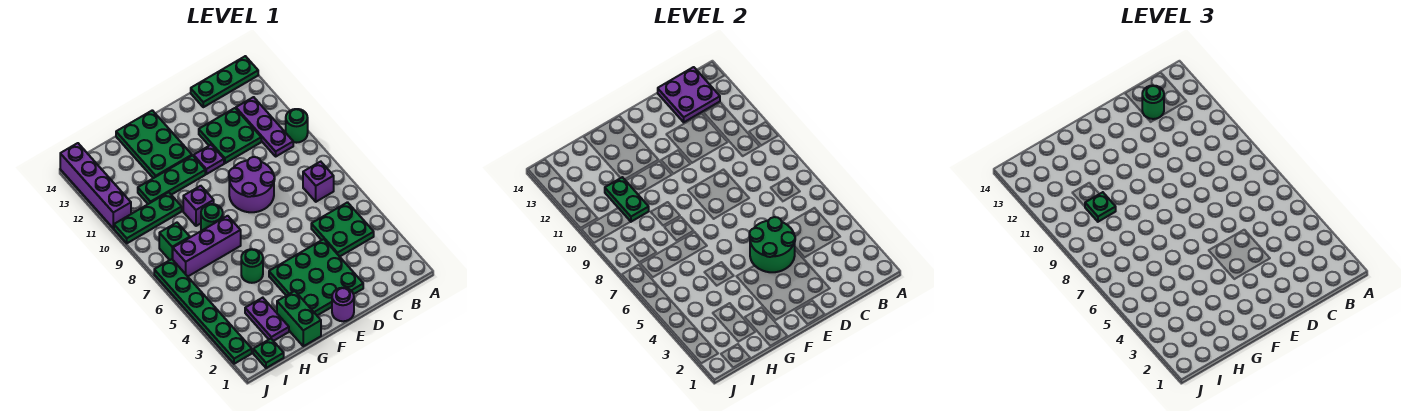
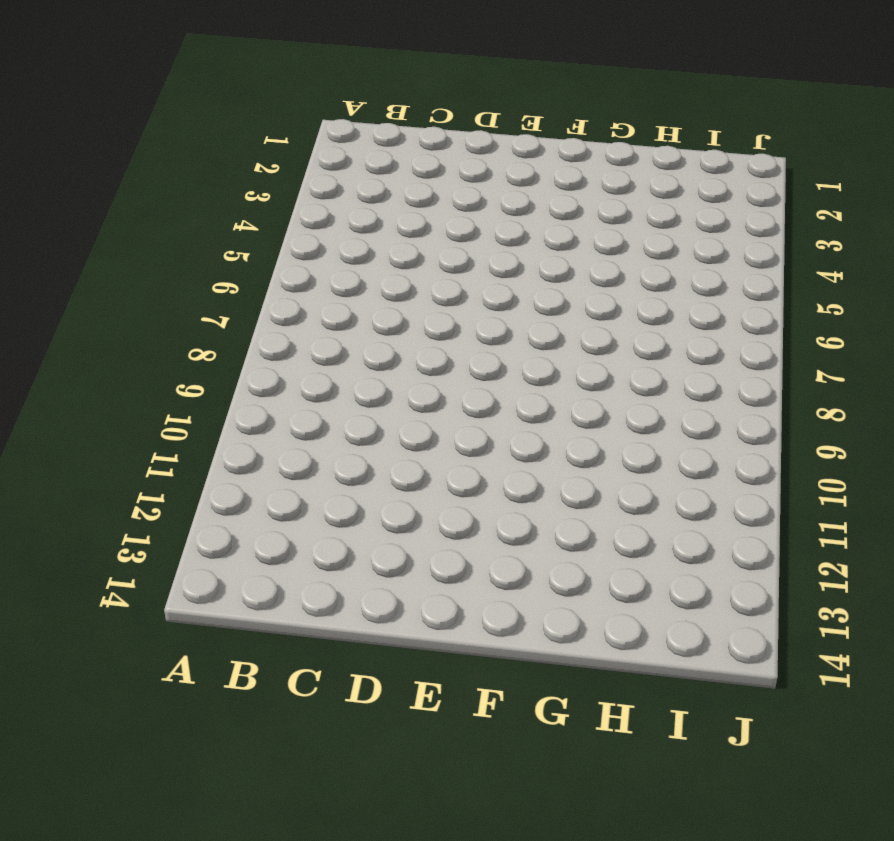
none -> green round brick A10 level 1
none -> green plate A14:C14 level 1
none -> green plate B4:C5 level 1

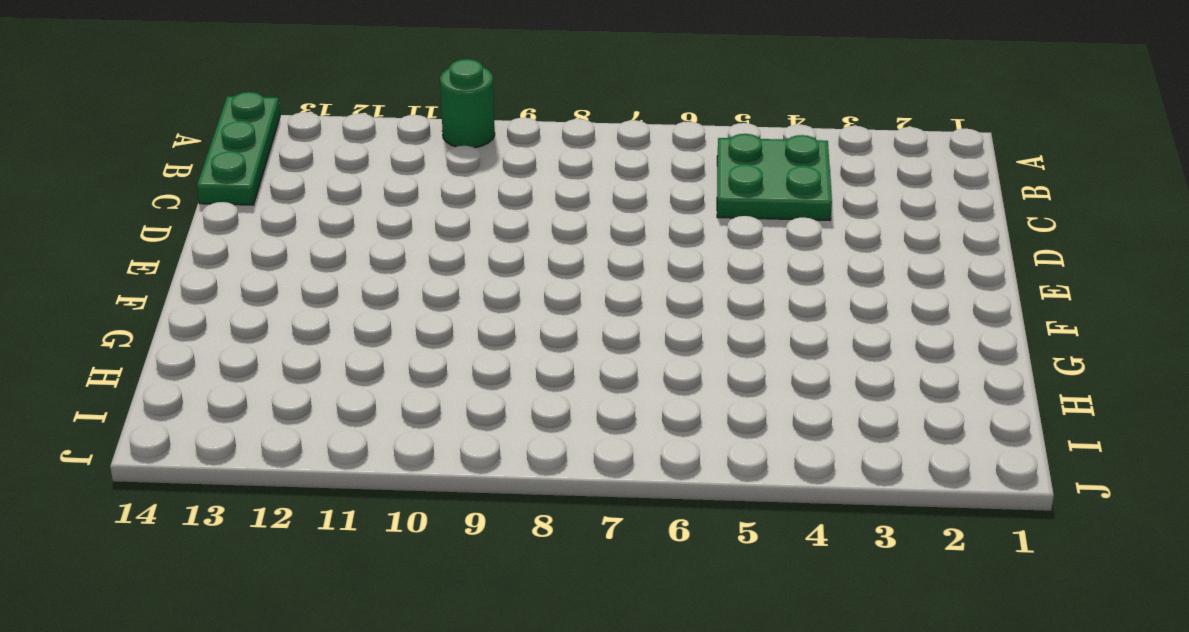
none -> purple brick B7 level 1
none -> purple plate B10:B12 level 1
none -> green plate C11:D12 level 1

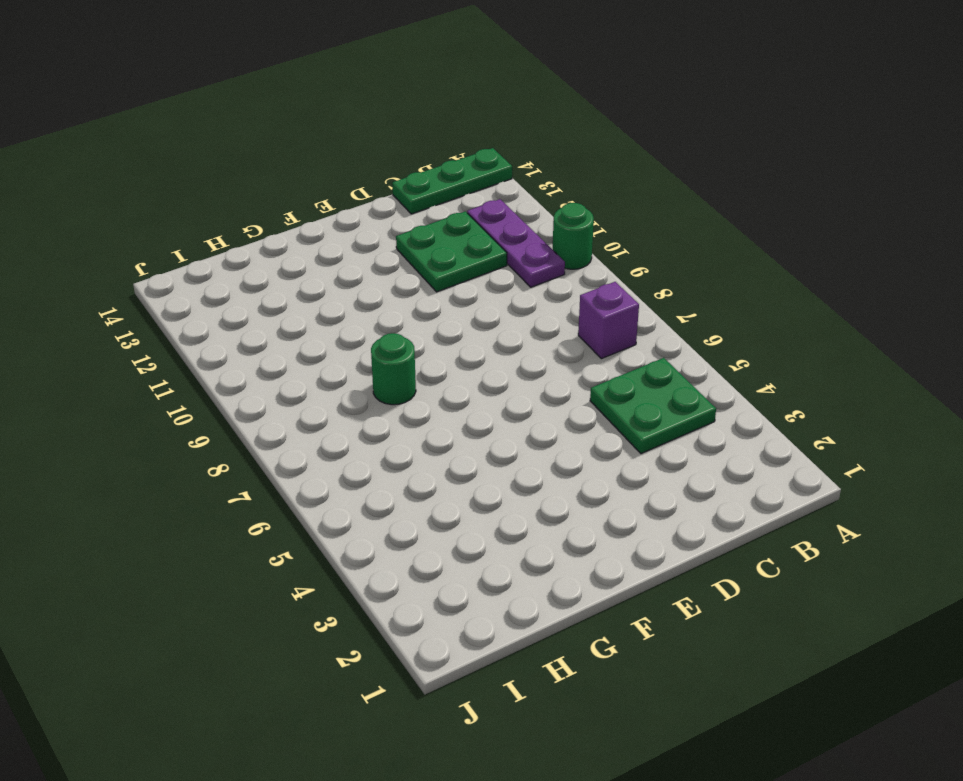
none -> green plate D2:F4 level 1
none -> purple round brick D8:E9 level 1
none -> purple round brick E1 level 1

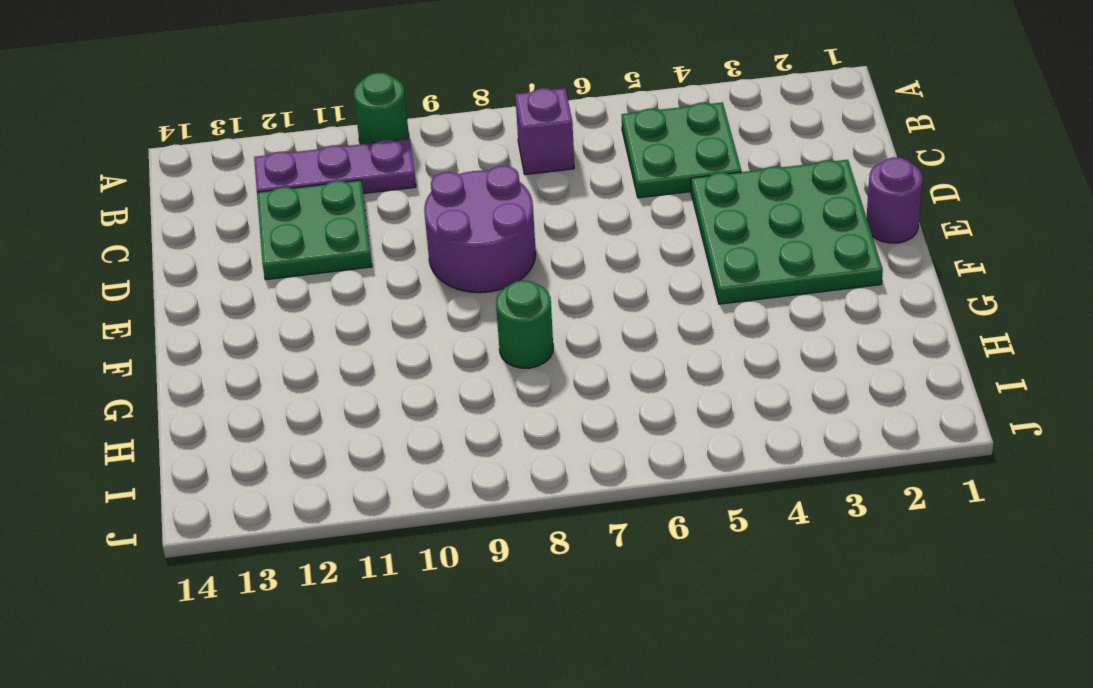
none -> green plate A14:C14 level 1
none -> purple plate E11 level 1
none -> green plate F11:H11 level 1

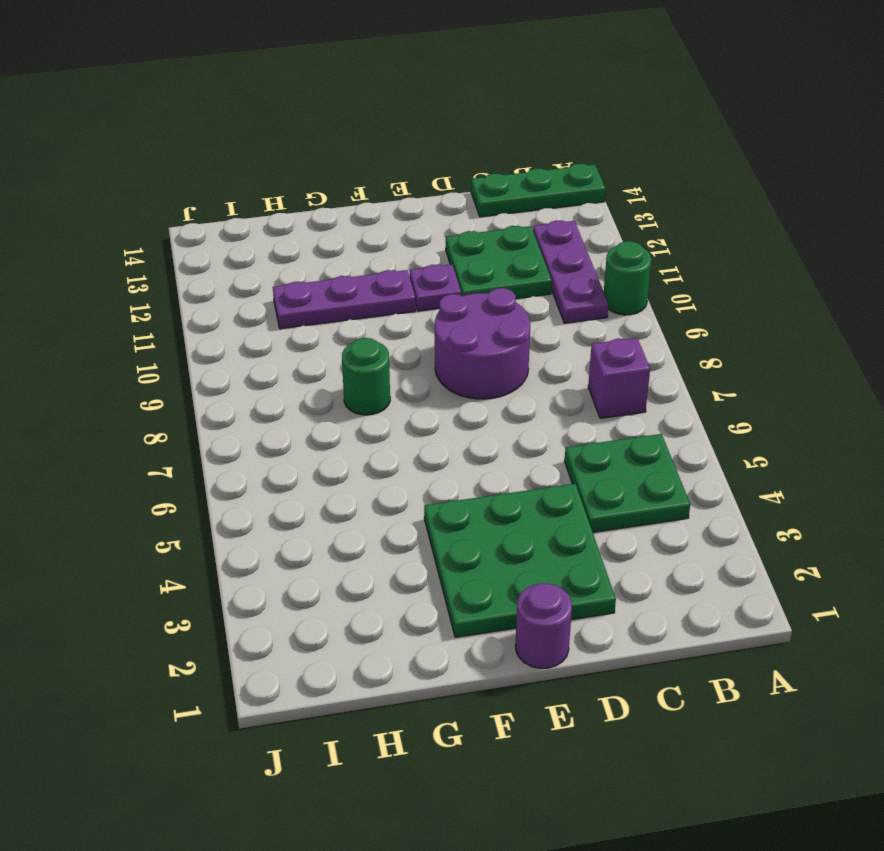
purple plate F11:H11 level 1 -> green plate F11:H11 level 1
none -> green plate F12:G14 level 1
none -> green brick G1:G2 level 1
none -> green round brick G5 level 1

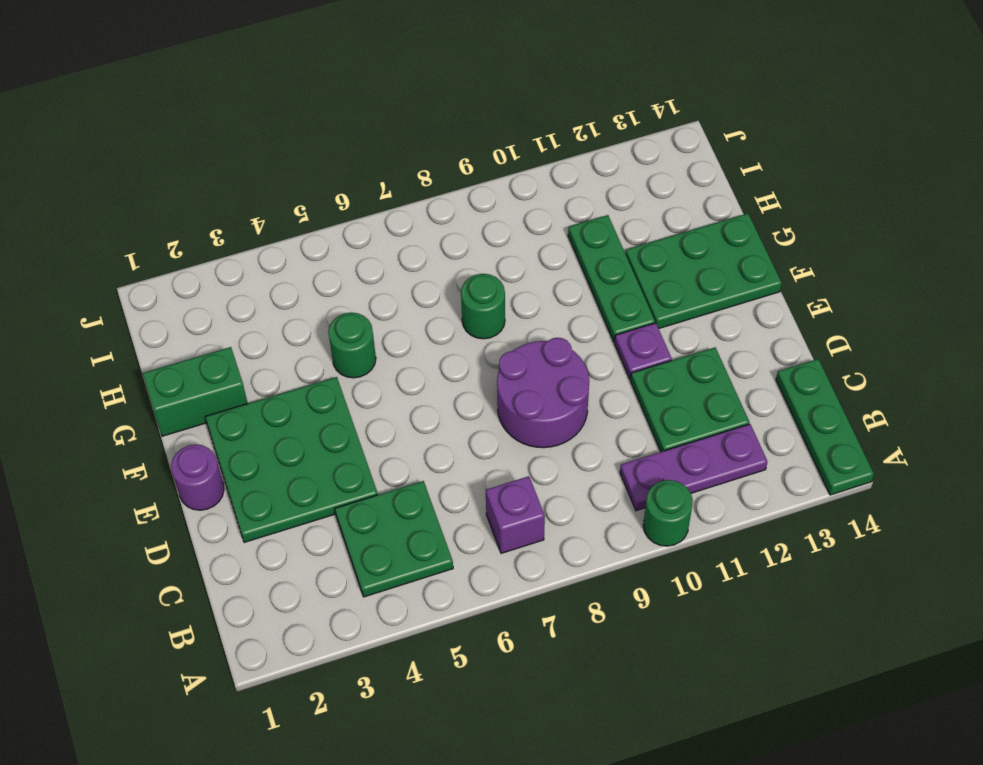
none -> purple brick G7:I7 level 1
none -> purple brick G9 level 1
none -> purple plate H2:H3 level 1

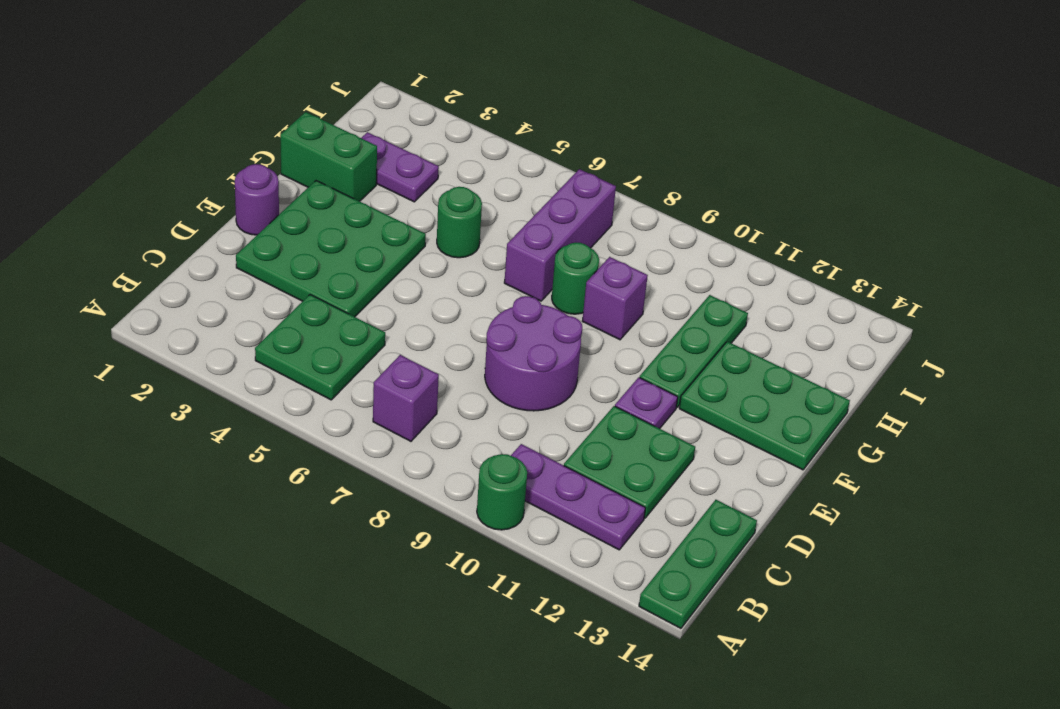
none -> green plate H10:J10 level 1
none -> green plate I1 level 1
none -> green brick I8 level 1

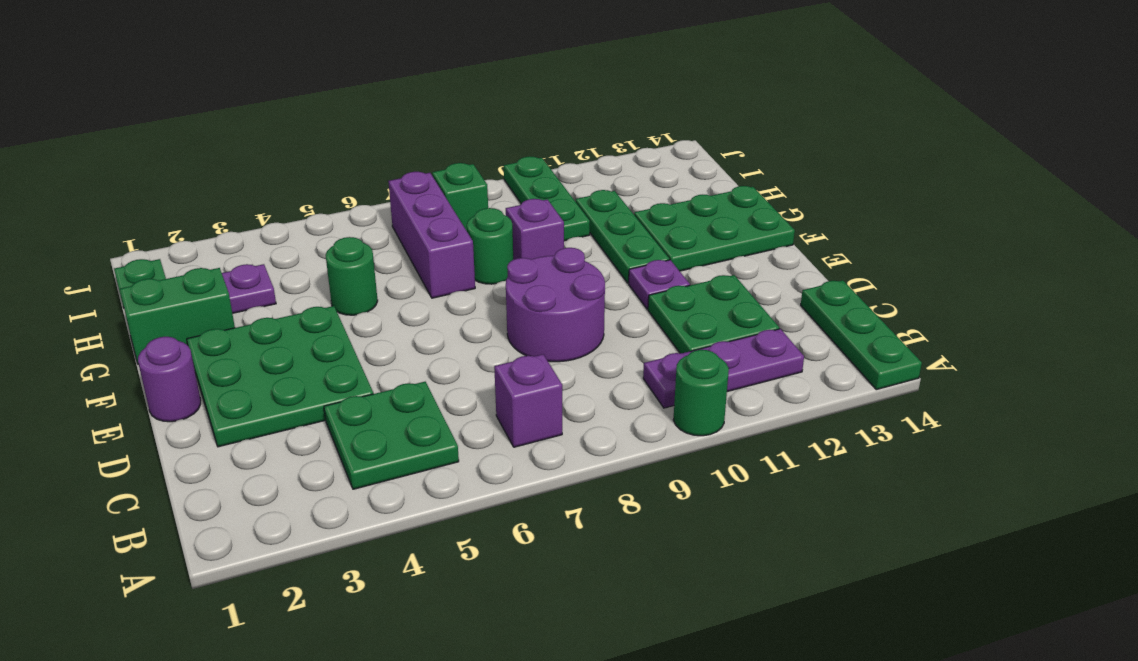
none -> green plate J2:J7 level 1
none -> purple brick J11:J14 level 1
none -> purple plate B13:C14 level 2

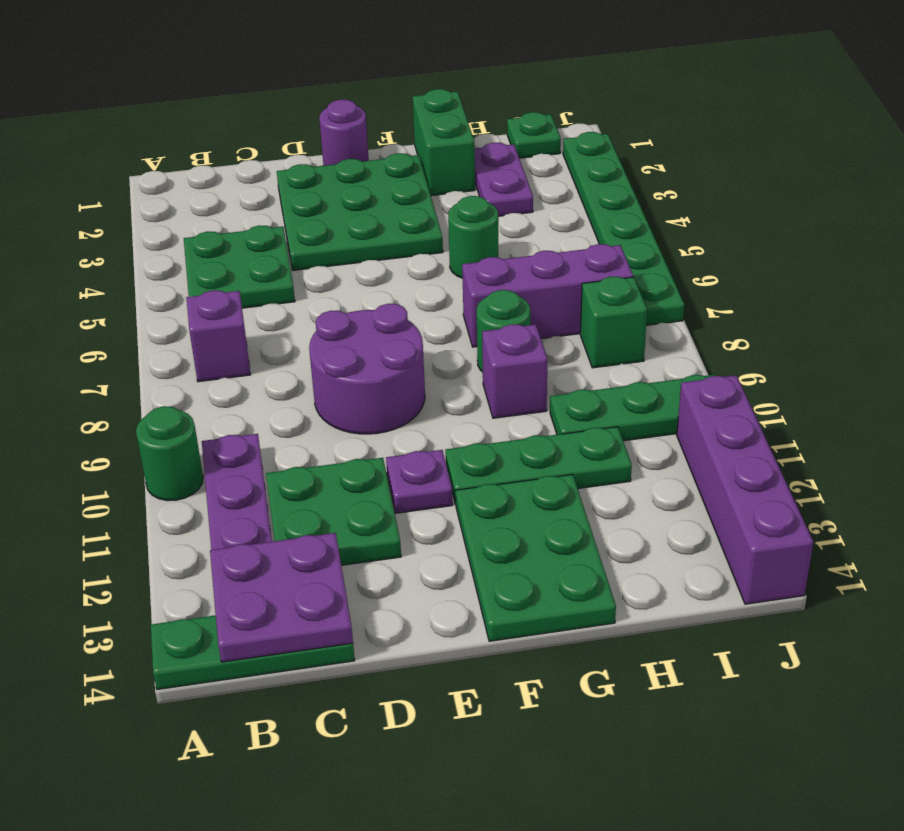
none -> green round brick D4:E5 level 2
none -> green plate H10:H11 level 2
none -> green round brick C13 level 3

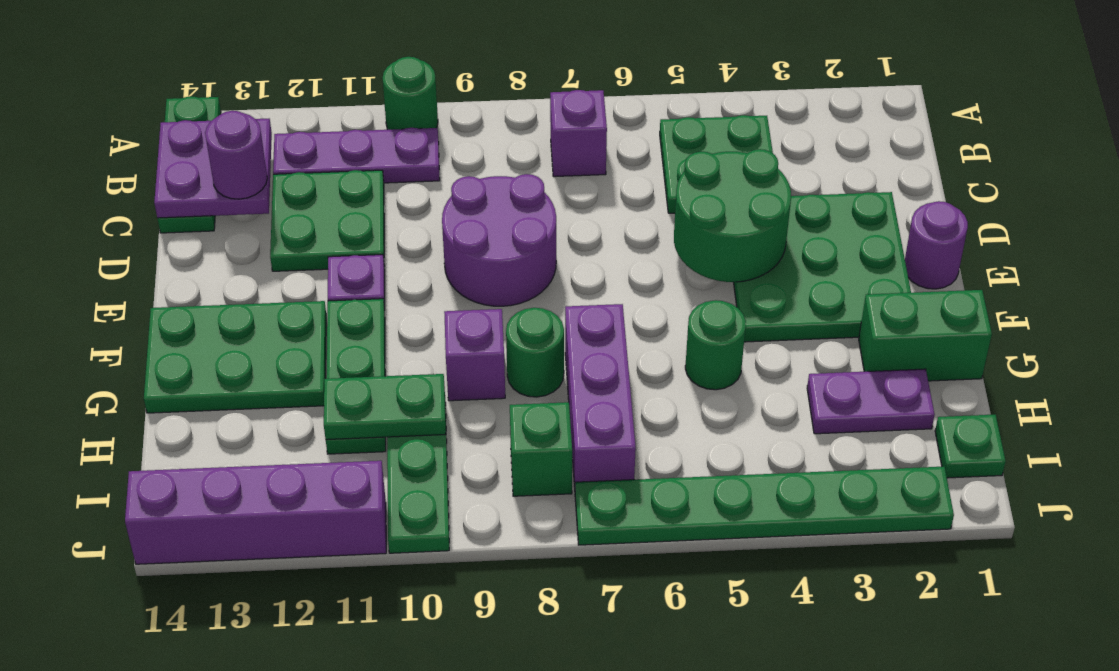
purple round brick C13 level 3 -> green round brick C13 level 3
none -> green plate H10 level 3

